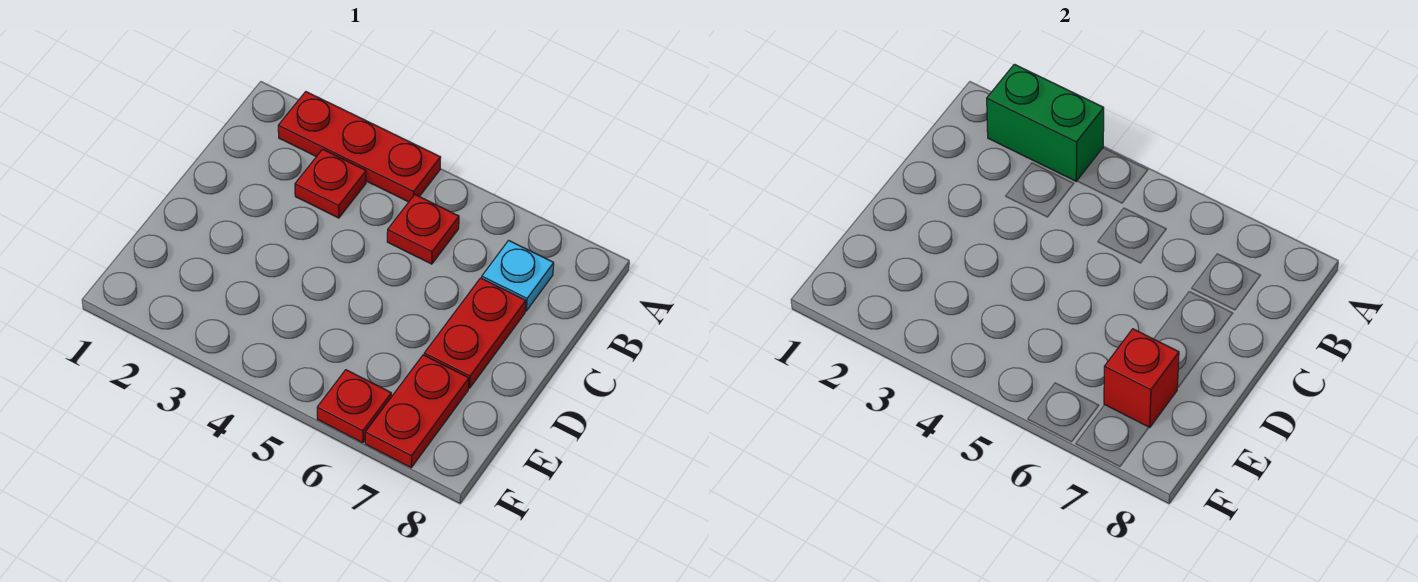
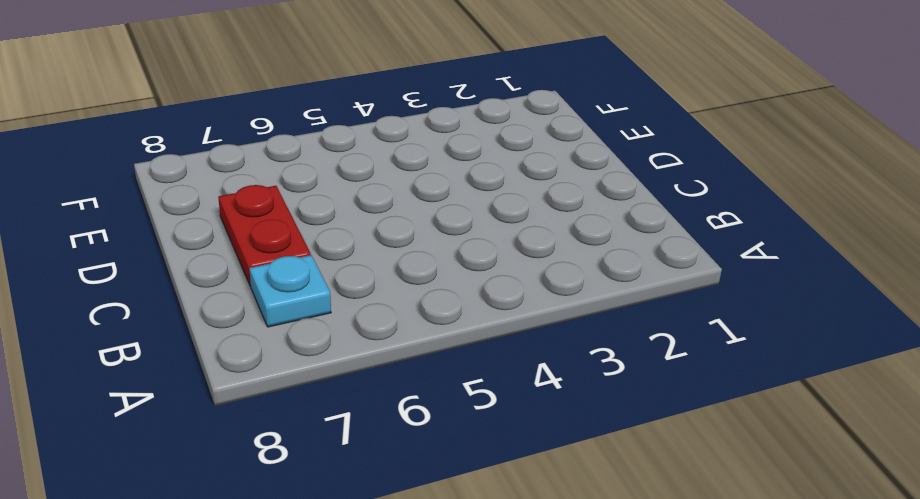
none -> red plate A2:A4 level 1
none -> red plate B3 level 1

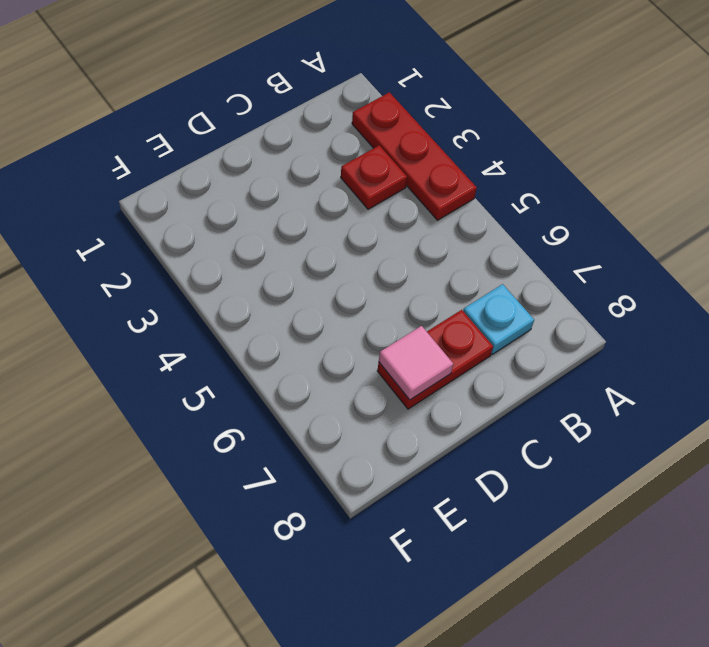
pink tile D7 level 2 -> none
none -> red plate B5 level 1
none -> red plate E7:F7 level 1

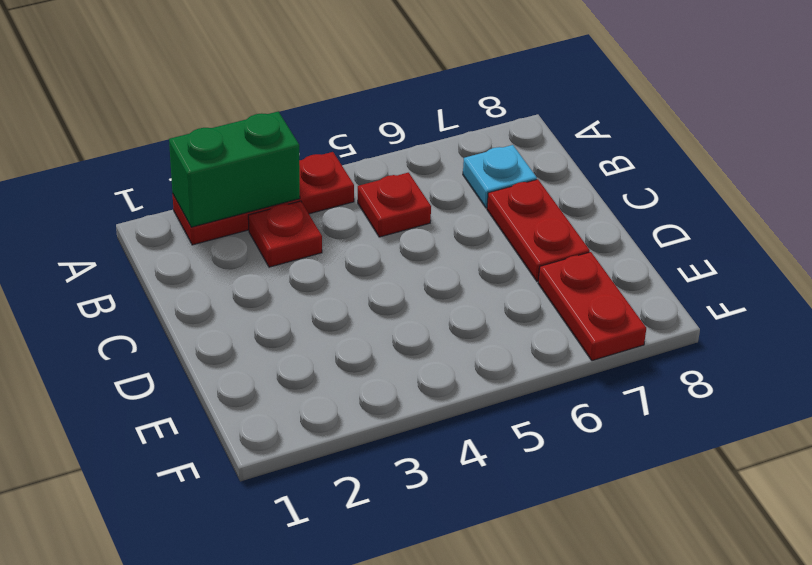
none -> red plate F6 level 1
none -> red brick E7 level 2

